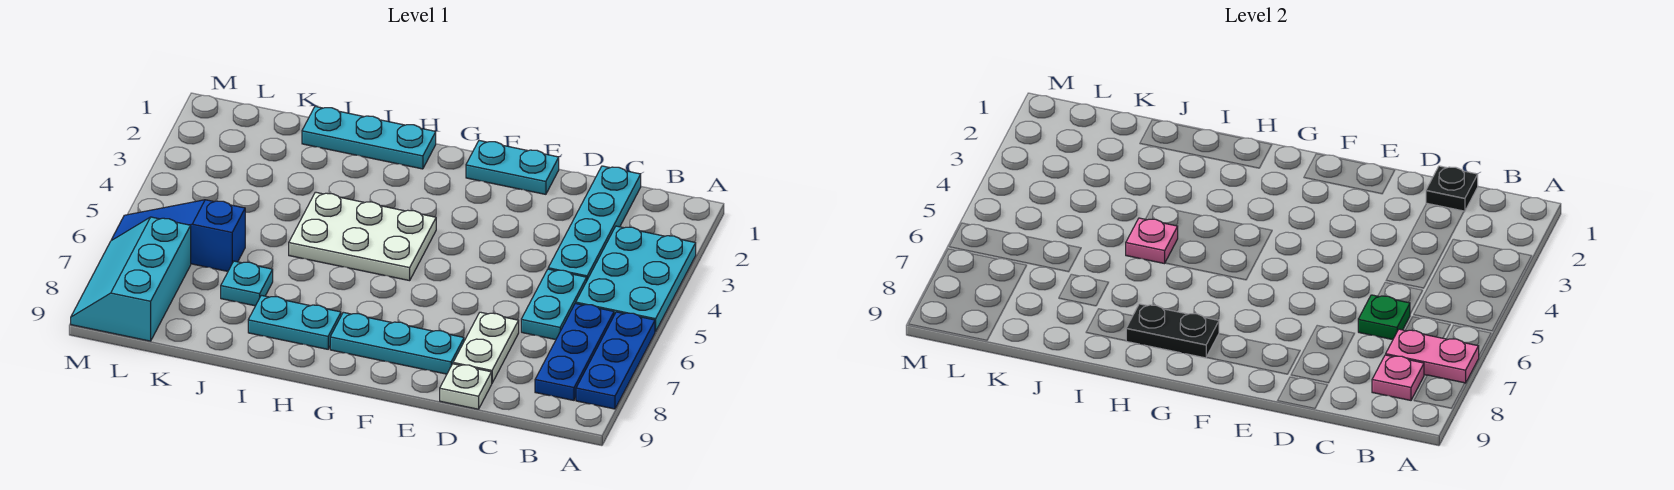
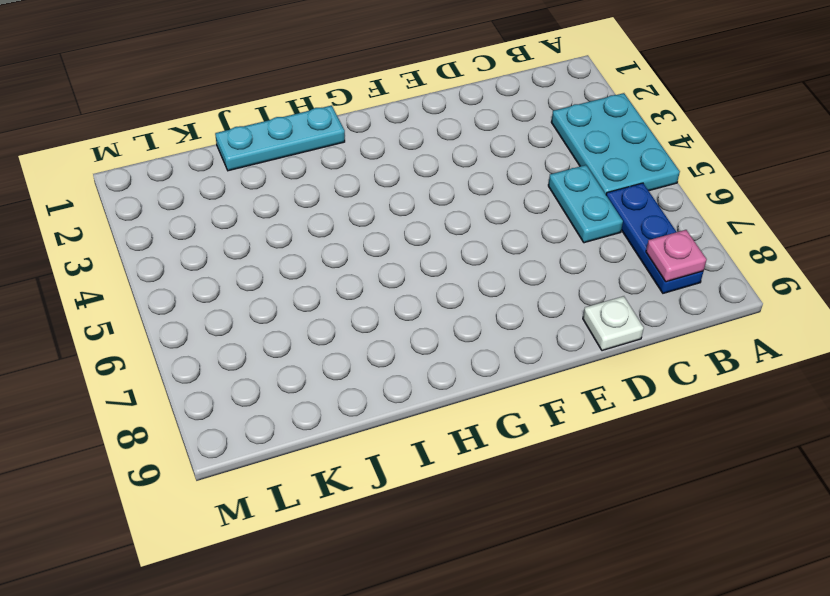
none -> blue plate A6:A8 level 1
none -> cyan plate C1:C4 level 1
none -> white plate D7:D8 level 1

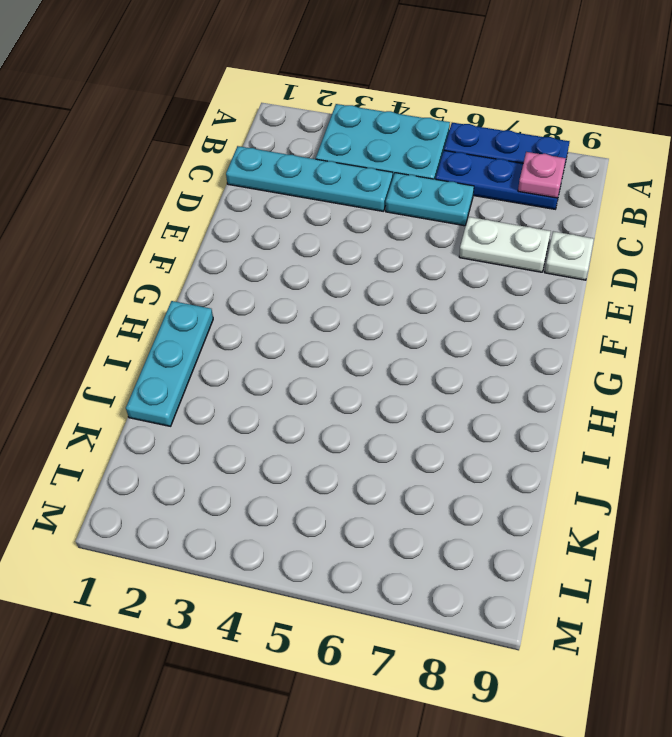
none -> cyan plate E1:F1 level 1
none -> cyan plate E8:G8 level 1
none -> white plate G4:I5 level 1

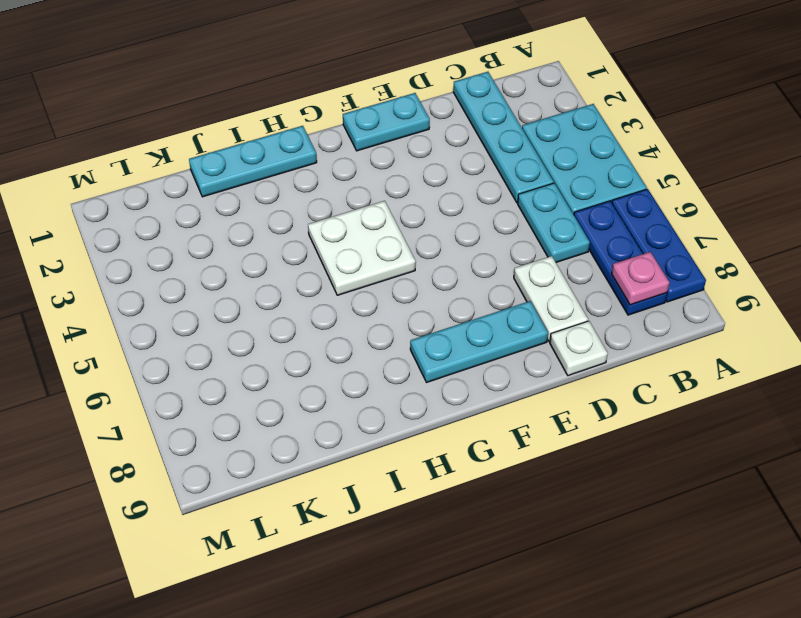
white plate G4:H5 level 1 -> white plate G4:I5 level 1
none -> cyan plate H8:I8 level 1
none -> cyan plate J7 level 1
none -> blue slope K6:M6 level 1 top K

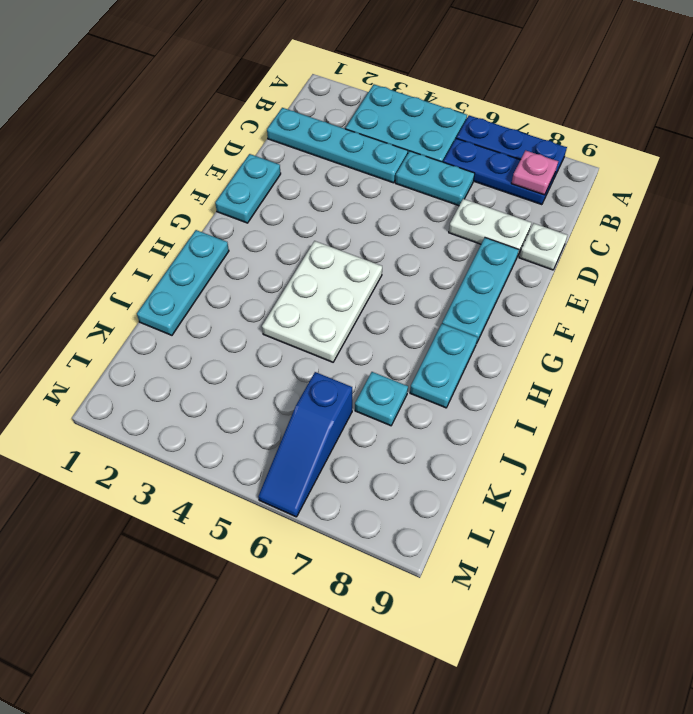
none -> cyan slope L7:M9 level 1 top L
none -> pink plate A7:B7 level 2
none -> black plate C1 level 2

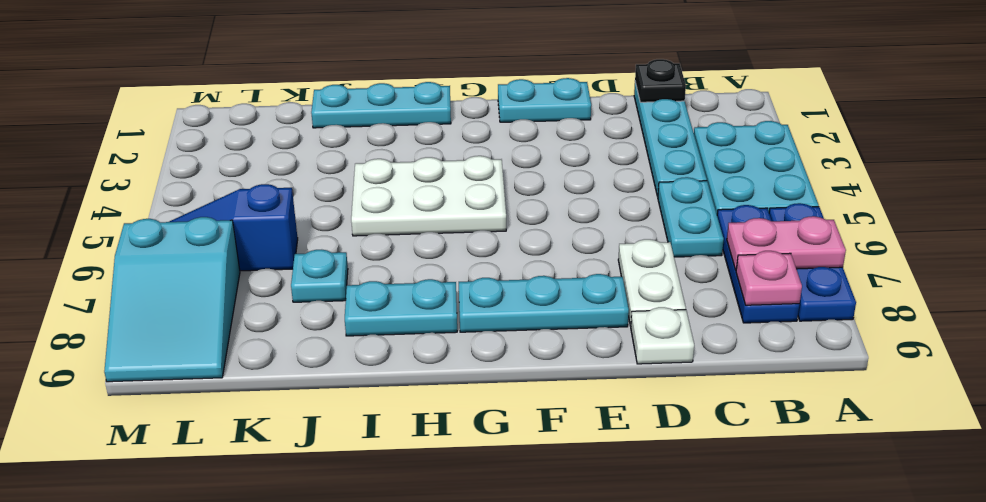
cyan slope L7:M9 level 1 top 7 -> cyan slope L7:M9 level 1 top L
none -> green plate C6 level 2
none -> black plate G8:H8 level 2
none -> pink plate I5 level 2

